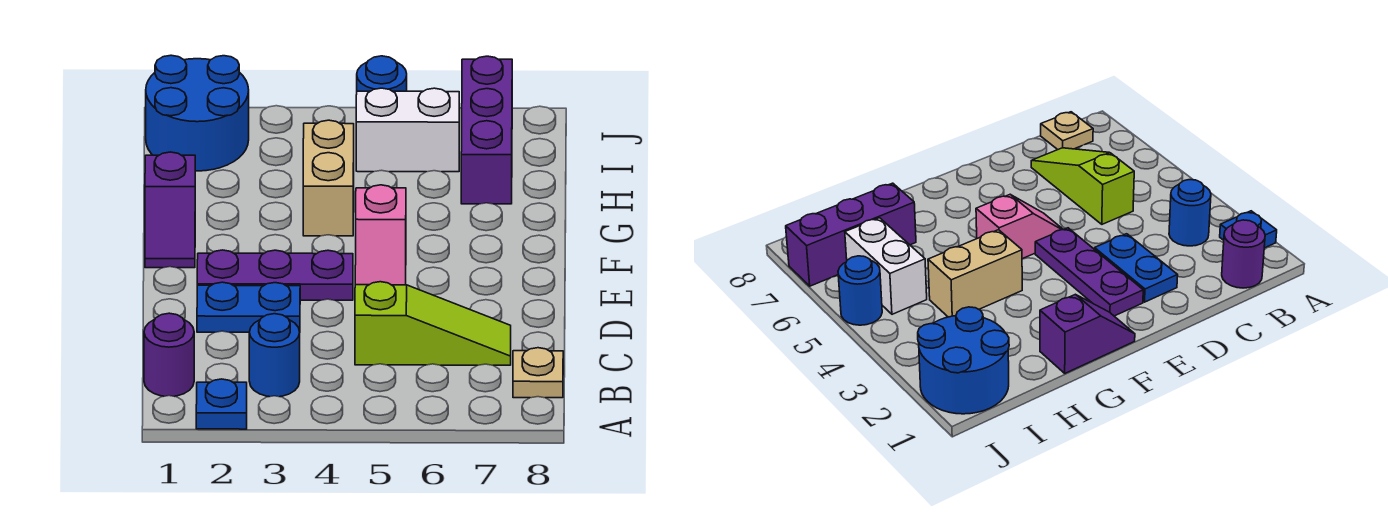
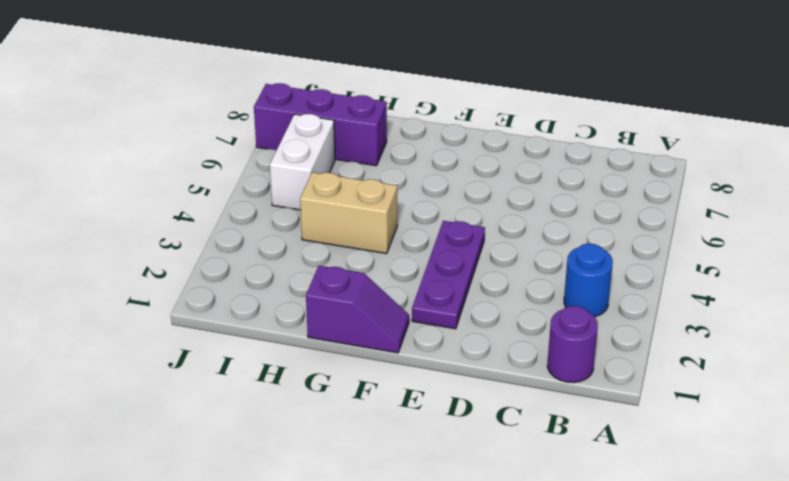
none -> blue plate A2 level 1
none -> tan plate B8 level 1
none -> lime slope C5:C7 level 1 top 5

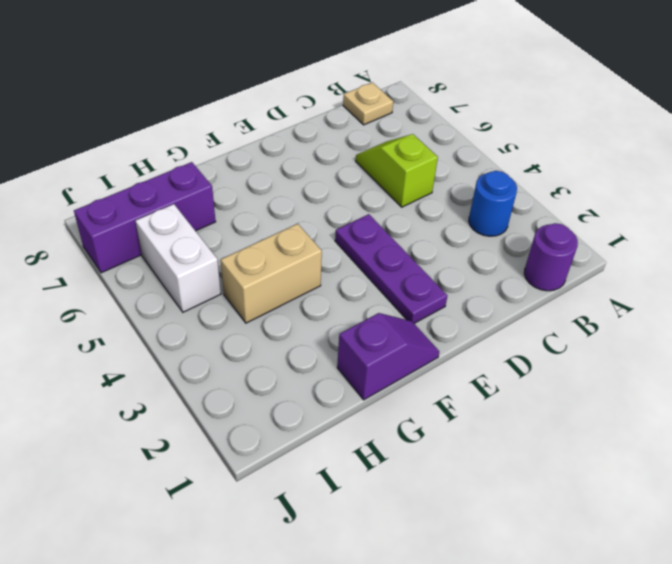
lime slope C5:C6 level 1 top 5 -> lime slope C5:C7 level 1 top 5
none -> blue plate A2 level 1
none -> blue plate D2:D3 level 1
none -> pink slope E5:F5 level 1 top F

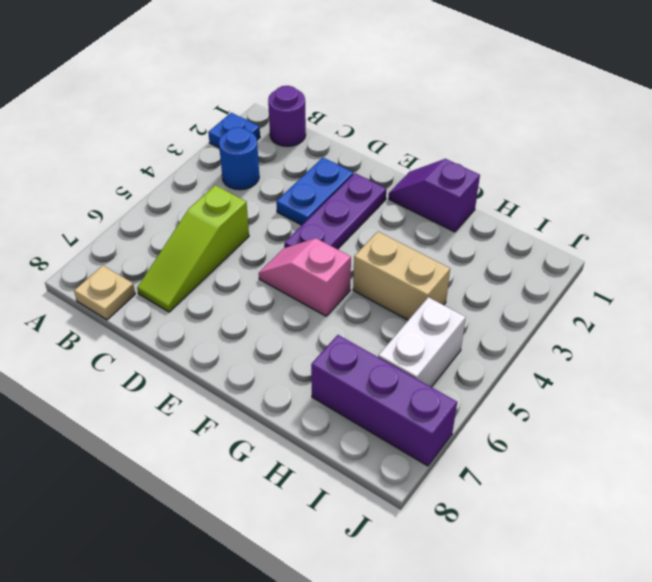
none -> blue round brick I1:J2 level 1
none -> blue round brick J5 level 1

